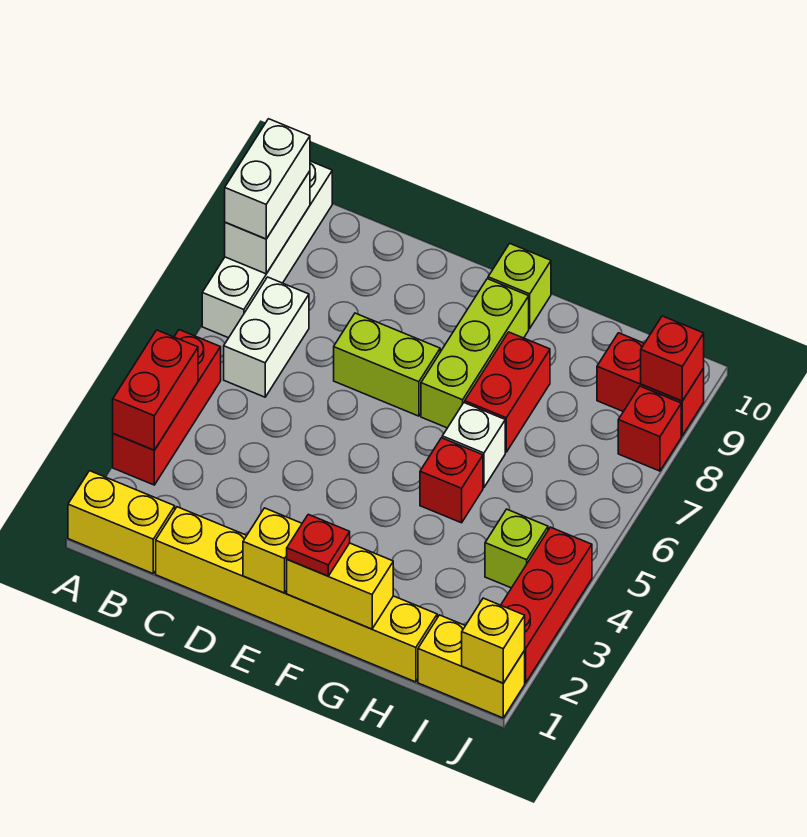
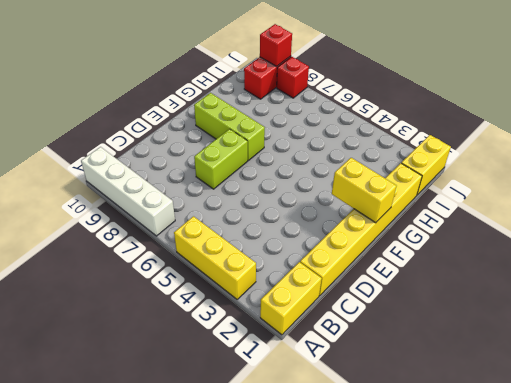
yellow brick A3:A5 level 1 -> red brick A3:A5 level 1
yellow brick F1:F2 level 2 -> yellow brick F1:G1 level 2
none -> white brick B6:B7 level 1
none -> lime brick F10 level 1
none -> red brick G5 level 1

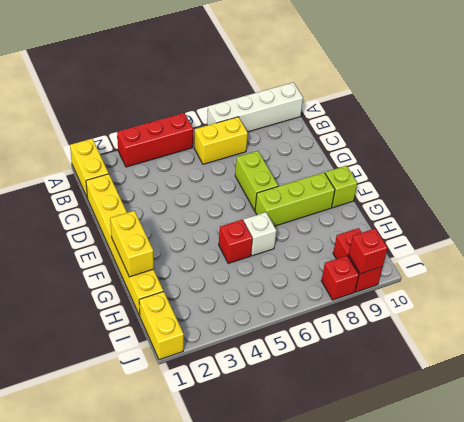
yellow brick B6:B7 level 1 -> white brick B6:B7 level 1
none -> red brick G7:G8 level 1
none -> lime brick I4 level 1
none -> red brick J2:J4 level 1

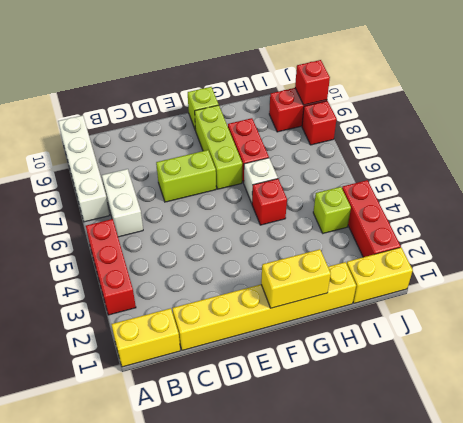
none -> red brick A3:A4 level 2
none -> white brick A8:A9 level 2
none -> yellow brick E1 level 2

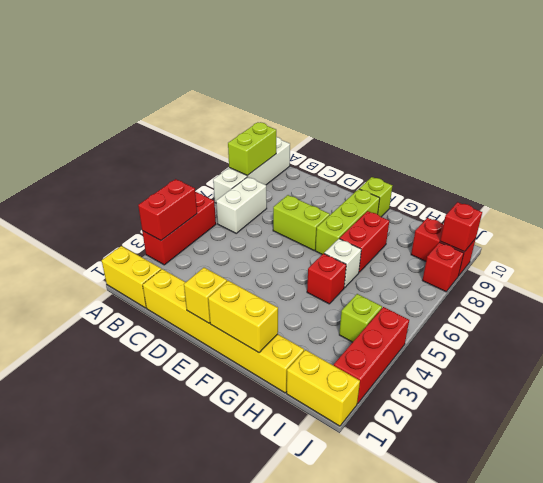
lime brick A8:A9 level 2 -> white brick A8:A9 level 2
none -> yellow brick J1 level 2
none -> white brick A8:A9 level 3
none -> red plate F1 level 3

